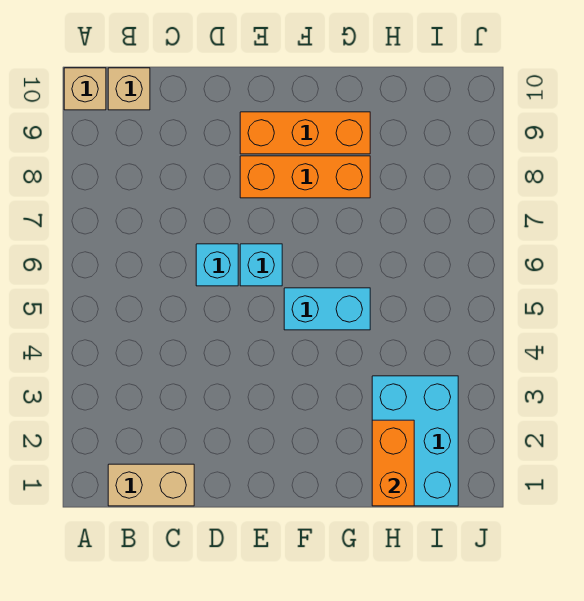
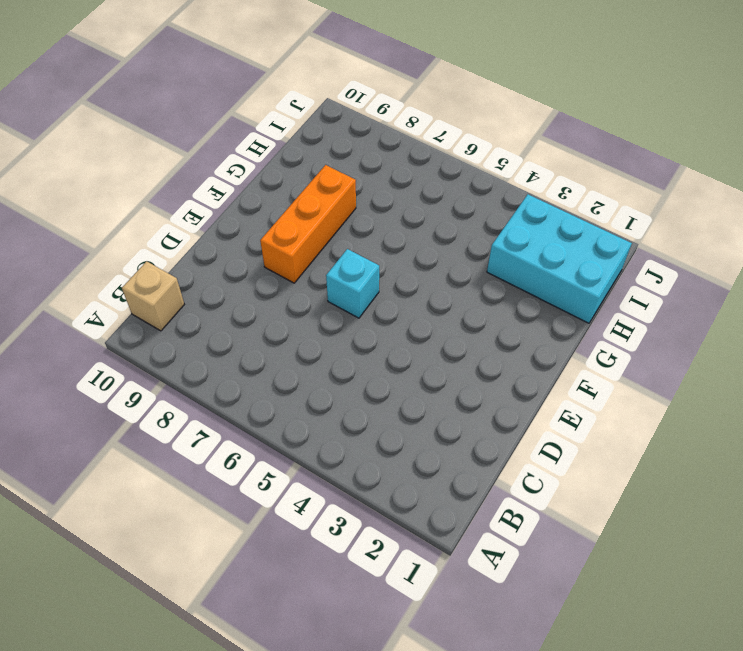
none -> tan brick A10 level 1
none -> tan brick B1:C1 level 1

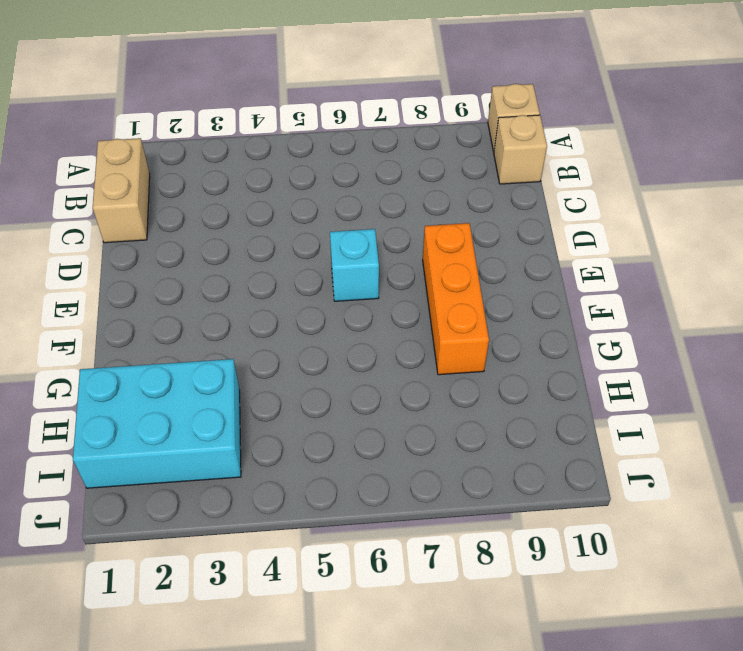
none -> cyan brick D6 level 1
none -> orange brick E9:G9 level 1

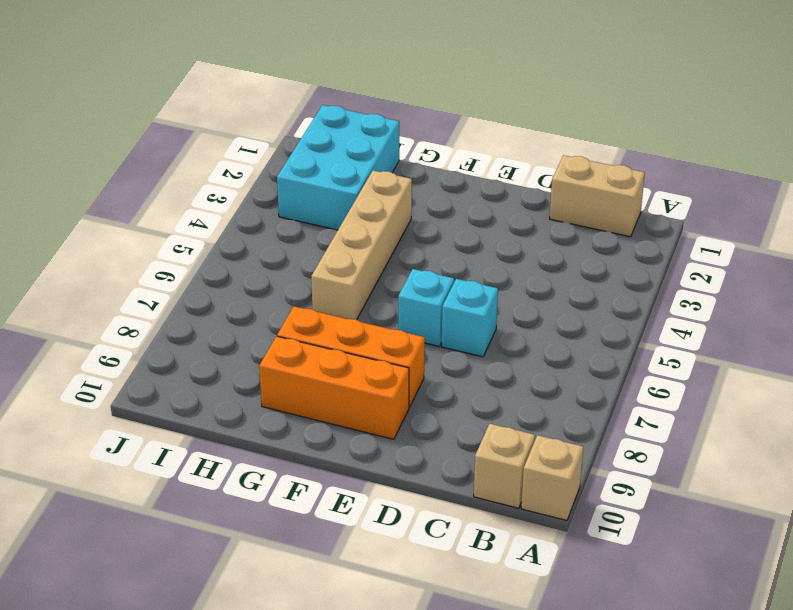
tan brick G3:G6 level 1 -> cyan brick F5:G5 level 1
none -> orange brick H1:H2 level 2

